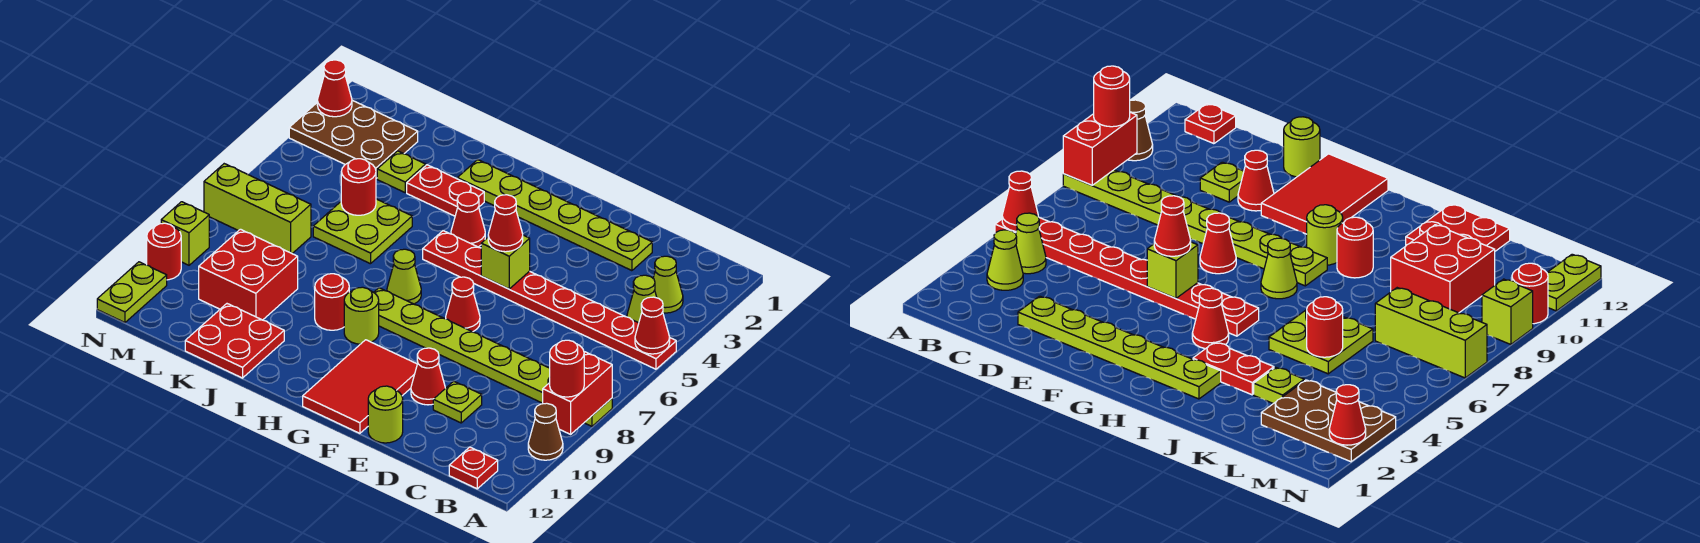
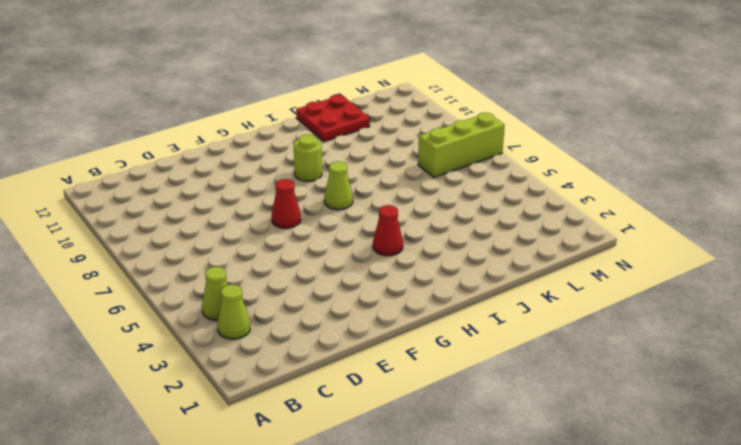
none -> red plate A5:H5 level 1
none -> lime plate A8:H8 level 1
none -> brown cone A10 level 1
none -> red plate B12 level 1

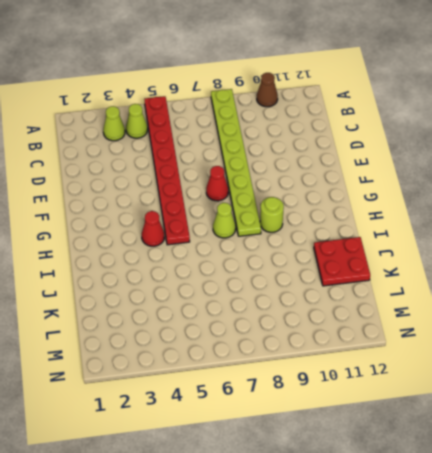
none -> red plate B12 level 1
none -> lime plate D2:I2 level 1
none -> lime plate D10 level 1
none -> red cone E10 level 1

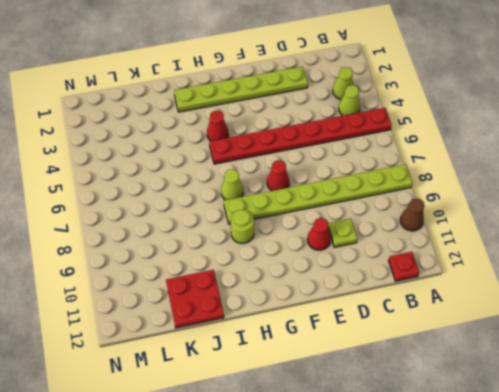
none -> lime round brick E12 level 1
none -> red tile F10:G12 level 1
none -> red plate I3:J3 level 1
none -> red round brick I9 level 1

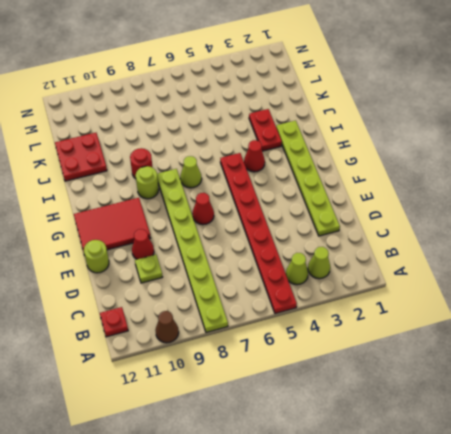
none -> lime plate J5:K6 level 1
none -> lime plate K3 level 1
none -> red brick K9:L10 level 1
none -> brown plate L2:N3 level 1

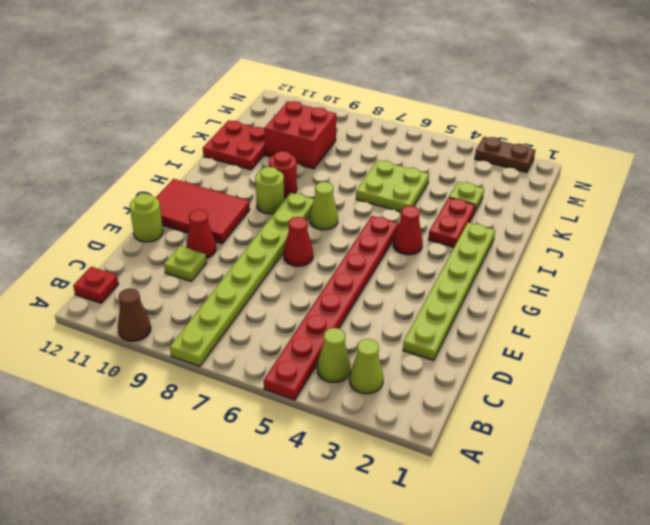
brown plate N2:N3 level 1 -> brown plate L2:N3 level 1
none -> lime brick L7:N7 level 1
none -> lime brick N9 level 1
none -> red round brick N10 level 1
none -> lime plate N11:N12 level 1

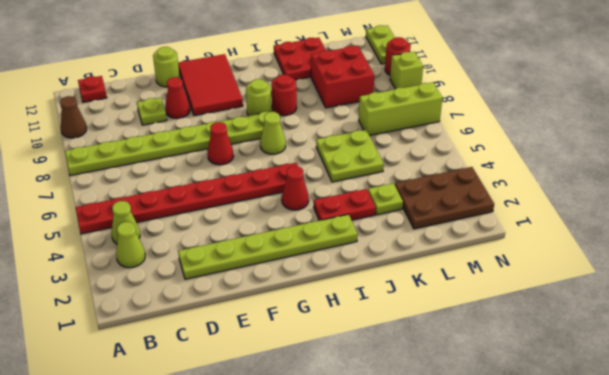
none -> red cone A5 level 2
none -> red brick A8:A9 level 2
none -> lime brick F5 level 2
none -> red round brick K5 level 2

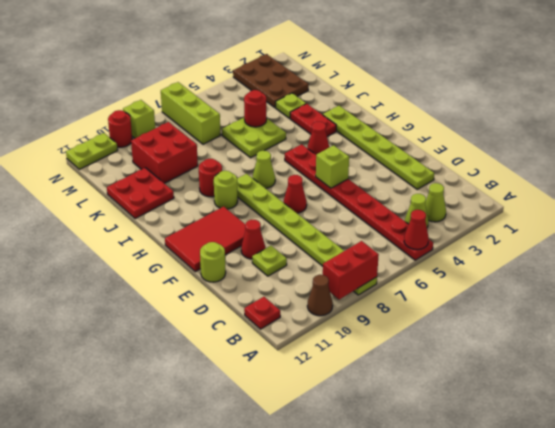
none -> red cone N2 level 2
none -> red round brick A9 level 3
none -> red cone F5 level 3

